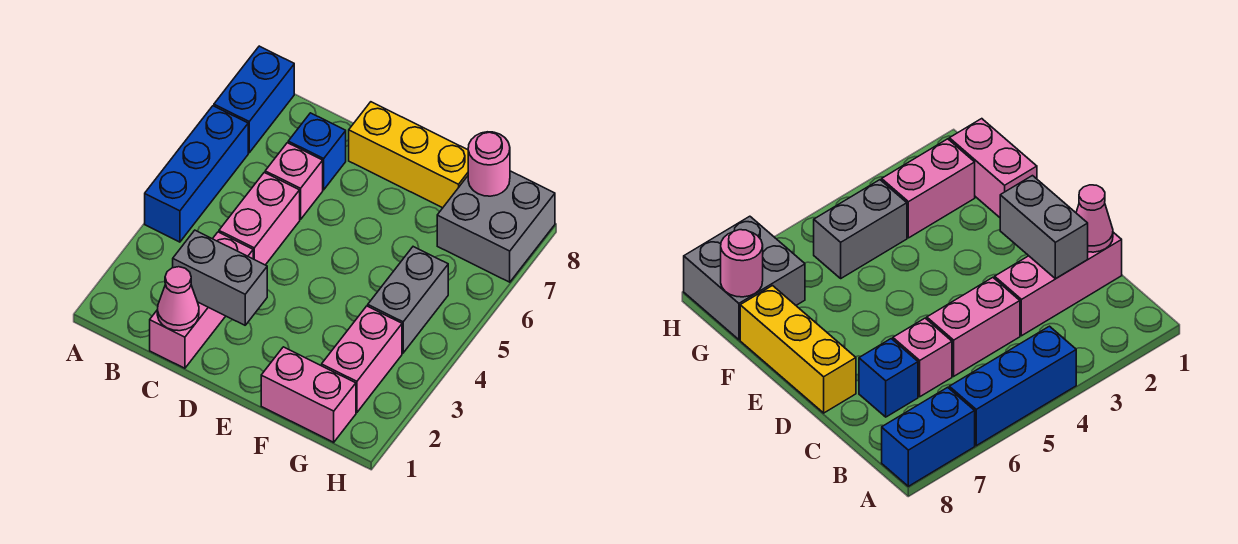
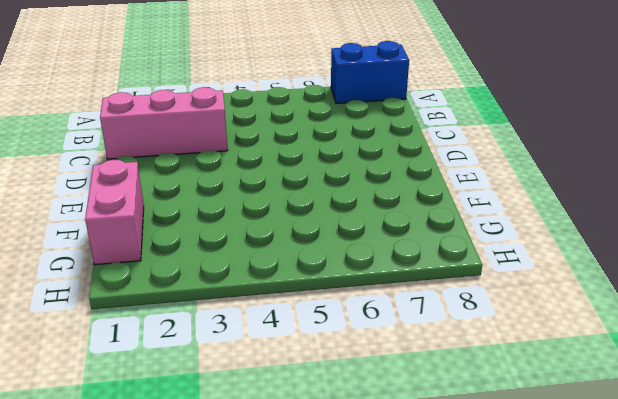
none -> blue brick A4:A6 level 1
none -> pink brick C4:C5 level 1
none -> pink brick C6 level 1

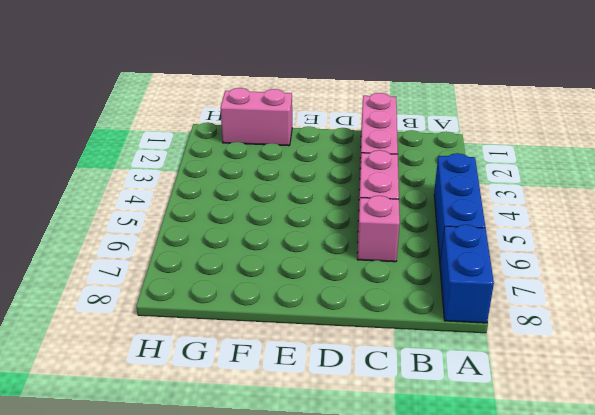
none -> blue brick C7 level 1
none -> yellow brick D8:F8 level 1
none -> pink brick G2:G3 level 1

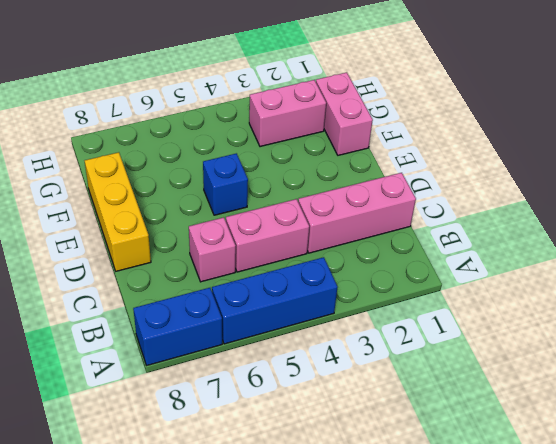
blue brick E5 level 1 -> blue brick C7 level 1
none -> grey brick G4:G5 level 1
none -> grey brick G7:H8 level 1
none -> pink cone C1 level 2

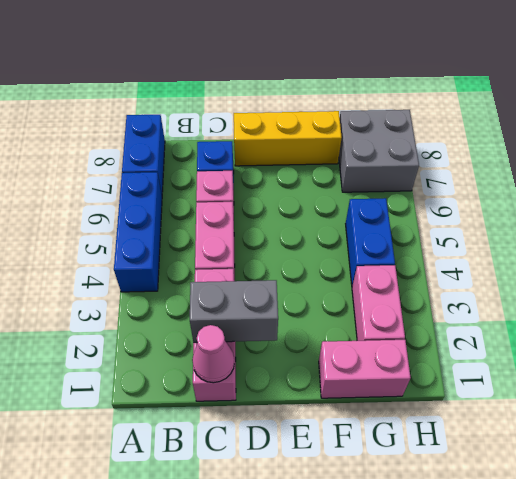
blue brick G4:G5 level 1 -> grey brick G4:G5 level 1
none -> pink round brick G8 level 2

